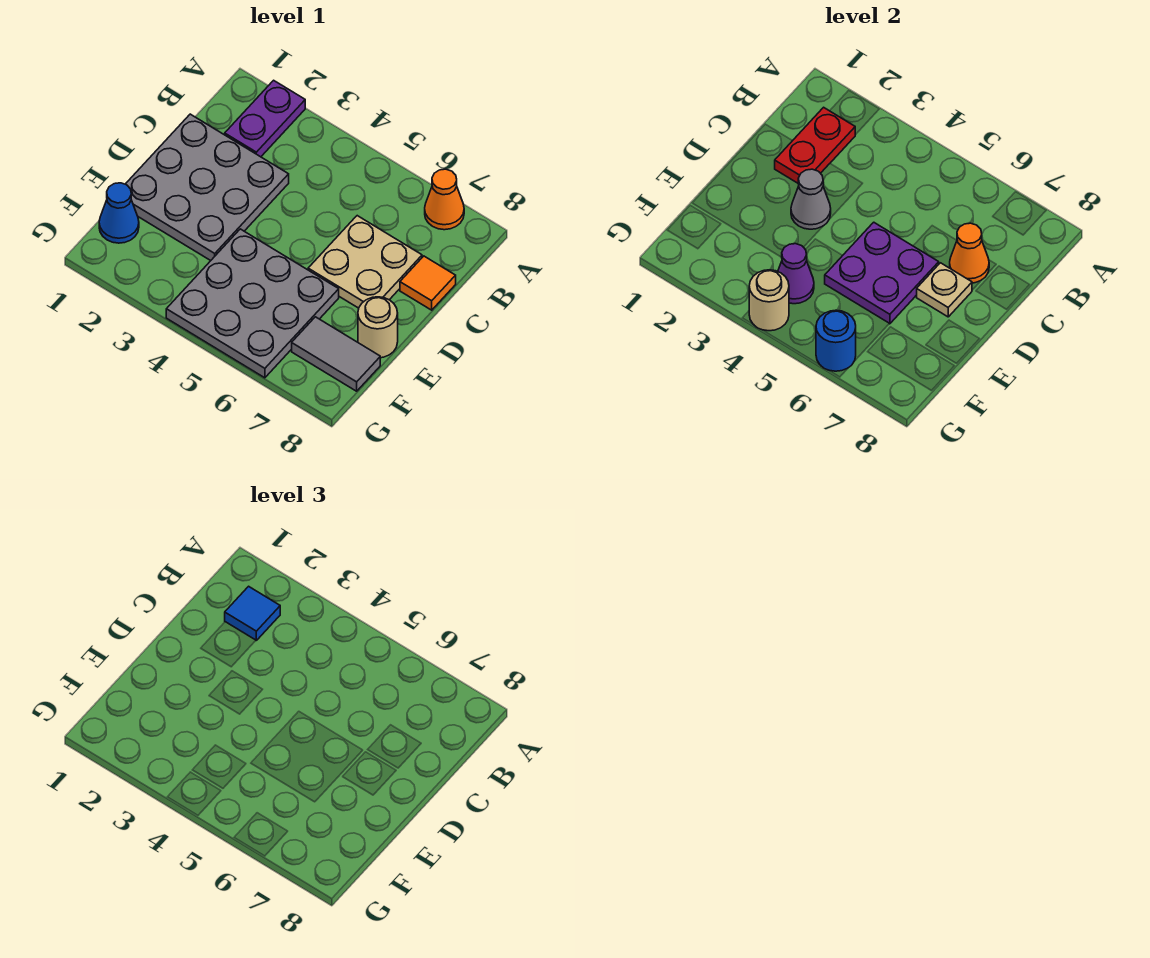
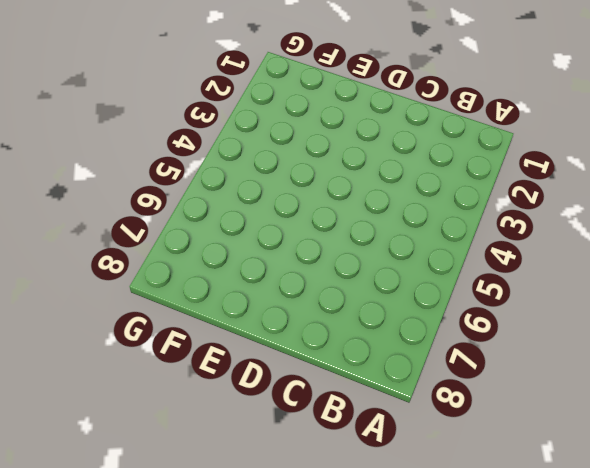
none -> purple plate A2:B2 level 1
none -> orange cone A7 level 1
none -> grey plate C1:E3 level 1

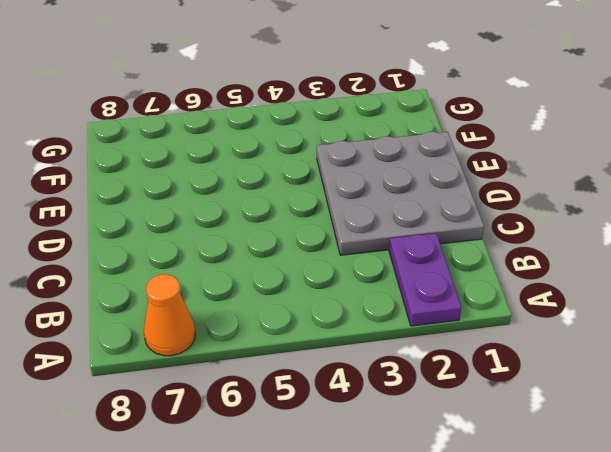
none -> tan plate C6:D7 level 1
none -> orange tile C8 level 1
none -> grey plate E4:G6 level 1

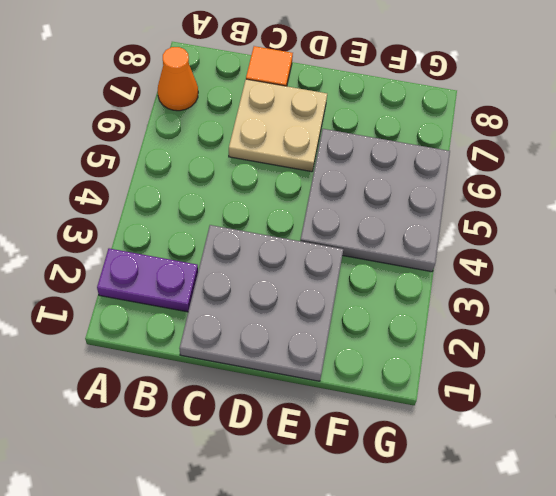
none -> tan round brick E8 level 1
none -> blue cone F1 level 1
none -> grey tile F7:F8 level 1

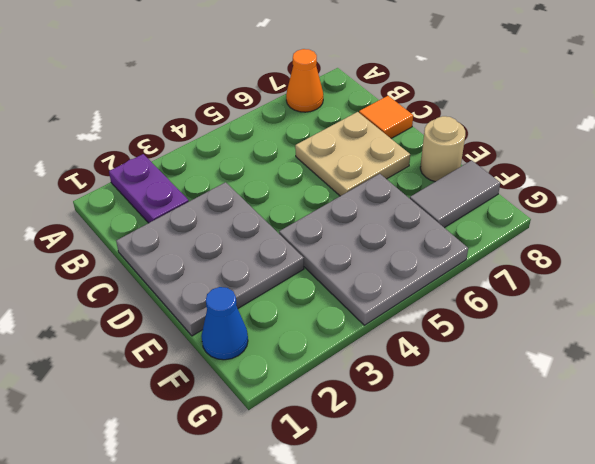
none -> red plate B2:C2 level 2
none -> orange cone C7 level 2
none -> grey cone D3 level 2

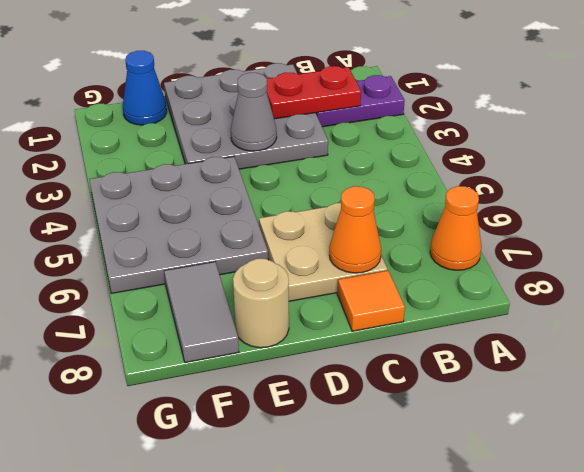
none -> purple plate D5:E6 level 2
none -> tan plate D7 level 2
none -> purple cone F4 level 2

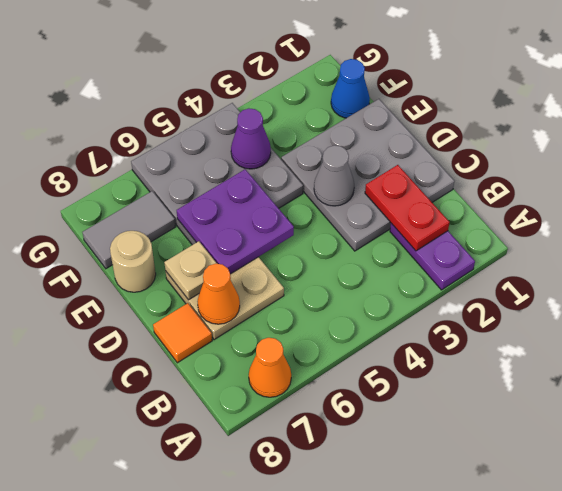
none -> tan round brick G4 level 2
none -> blue round brick G6 level 2
none -> blue tile B2 level 3

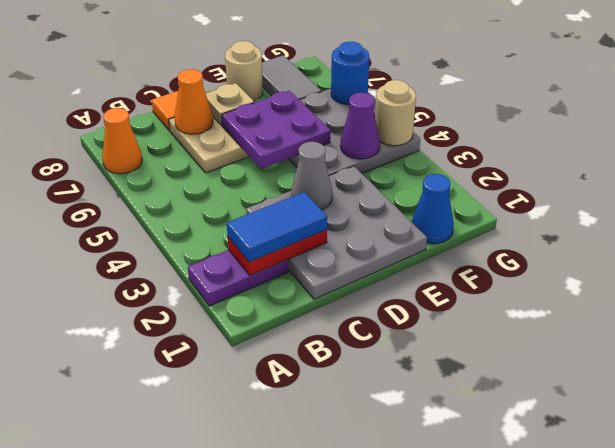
blue tile B2:C2 level 3 -> blue tile B2 level 3

